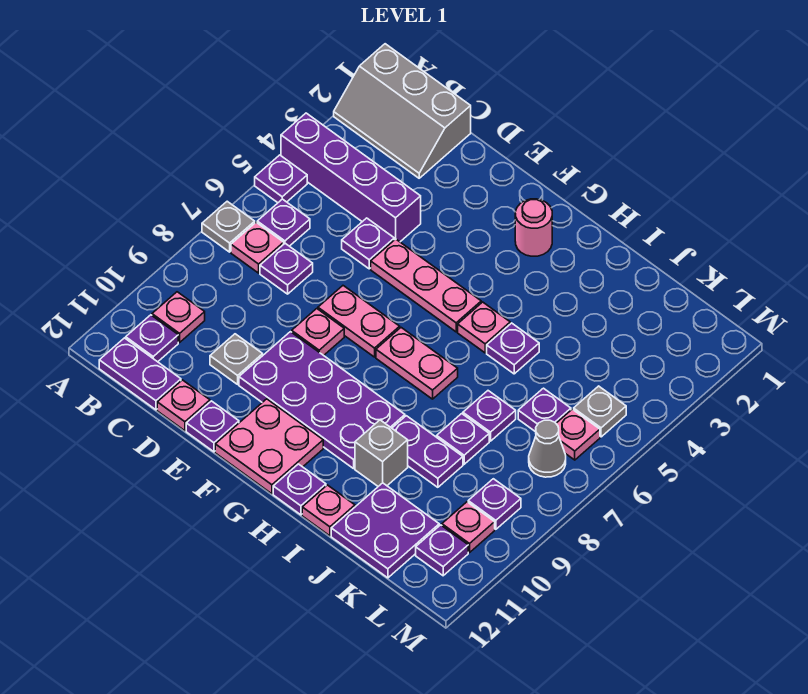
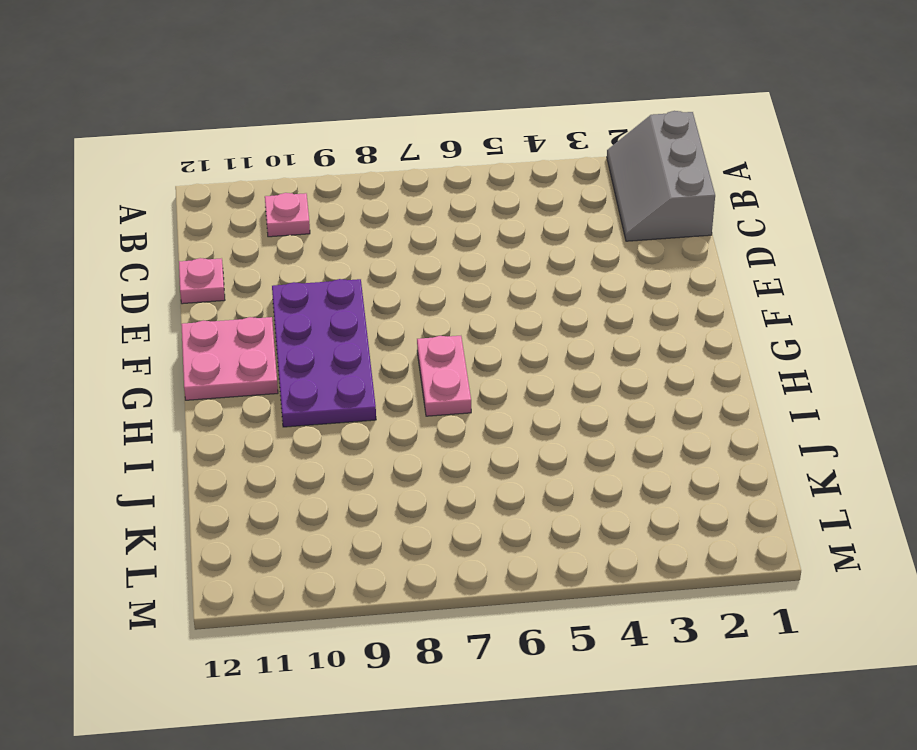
none -> purple brick A4:D4 level 1
none -> purple plate A5 level 1
none -> grey plate A7 level 1
none -> purple plate B6 level 1

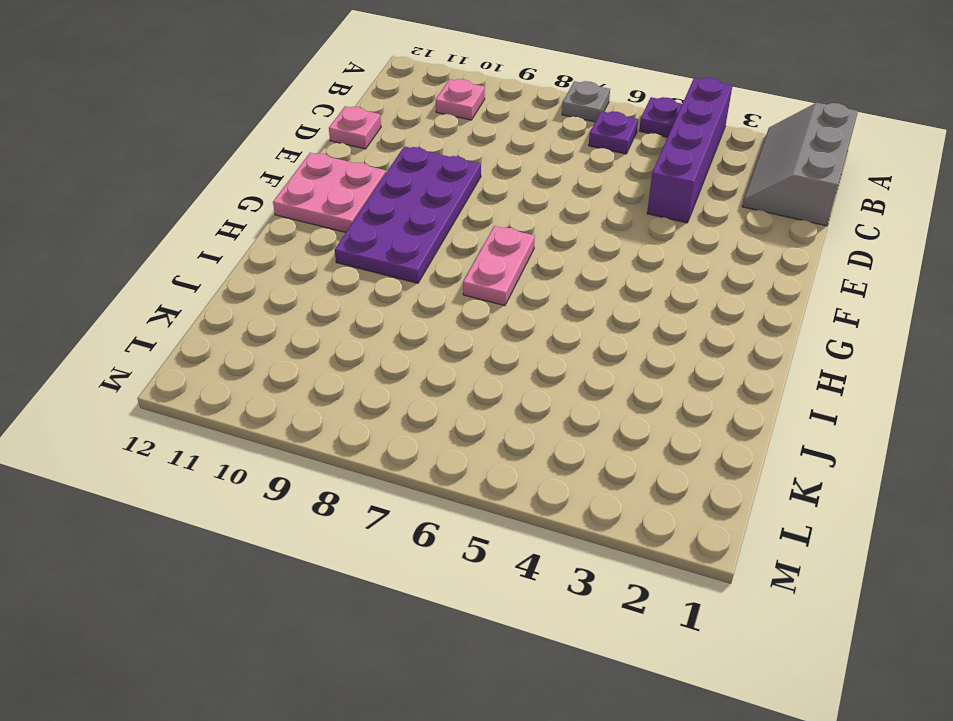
none -> pink plate B7 level 1
none -> purple plate B11 level 1
none -> purple plate B12:C12 level 1
none -> purple plate C7 level 1

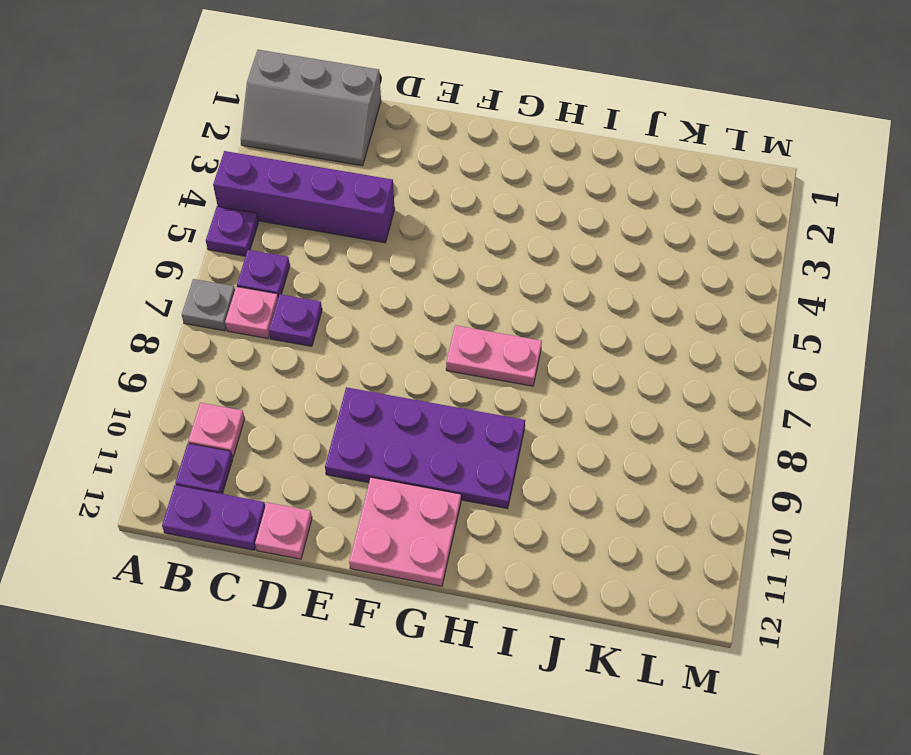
none -> purple plate D5 level 1
none -> grey plate D10 level 1
none -> pink plate E5:G5 level 1
none -> pink plate E7:F7 level 1

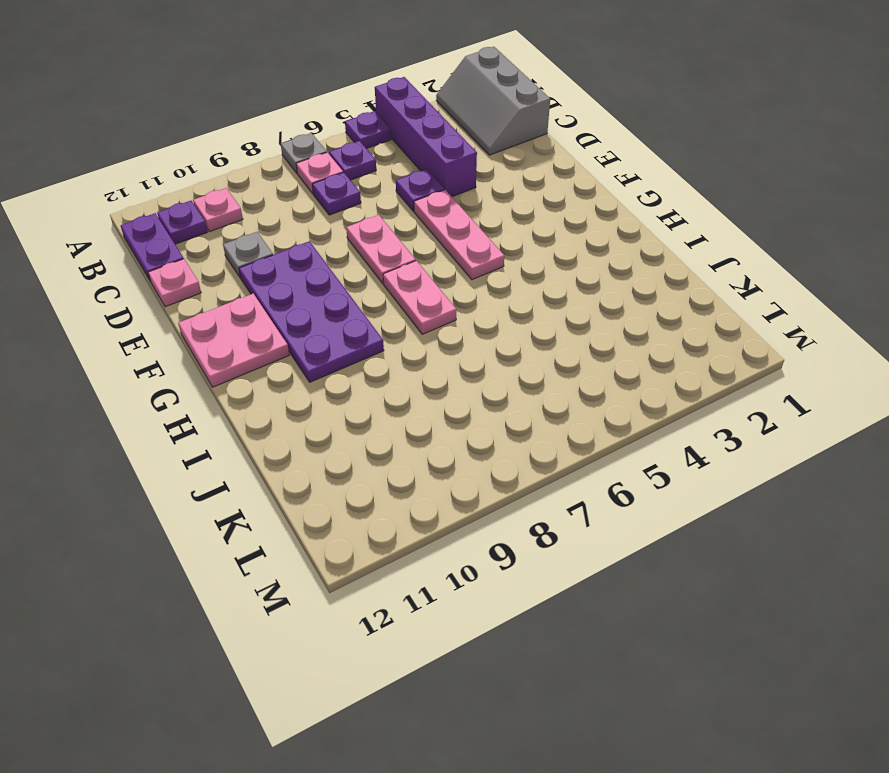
none -> pink plate E8 level 1
none -> purple plate E12 level 1
none -> pink round brick G2 level 1
none -> pink plate H5 level 1

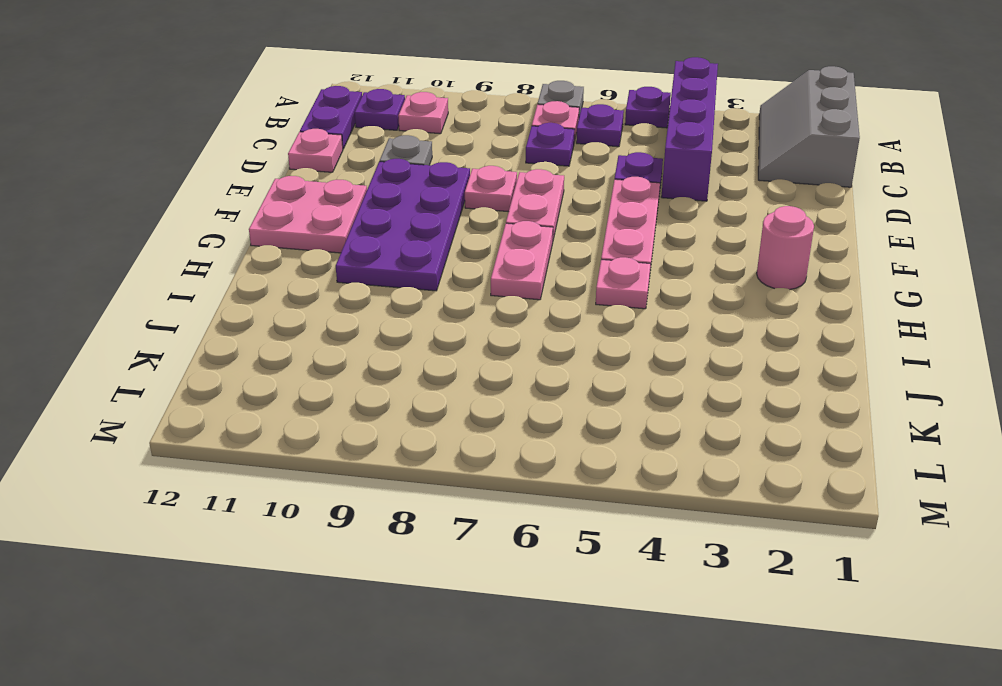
none -> purple plate E12 level 1
none -> purple plate H12 level 1
none -> purple plate I5 level 1
none -> purple plate I9:J9 level 1

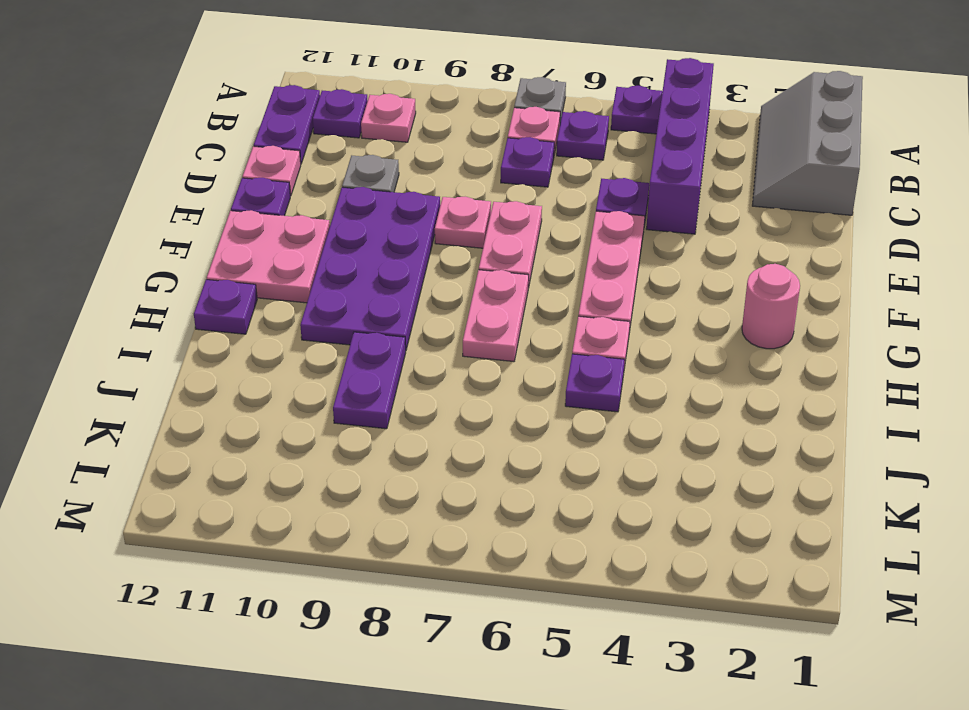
none -> grey brick I10 level 1
none -> pink plate I12 level 1
none -> purple plate J7 level 1
none -> purple plate J8 level 1

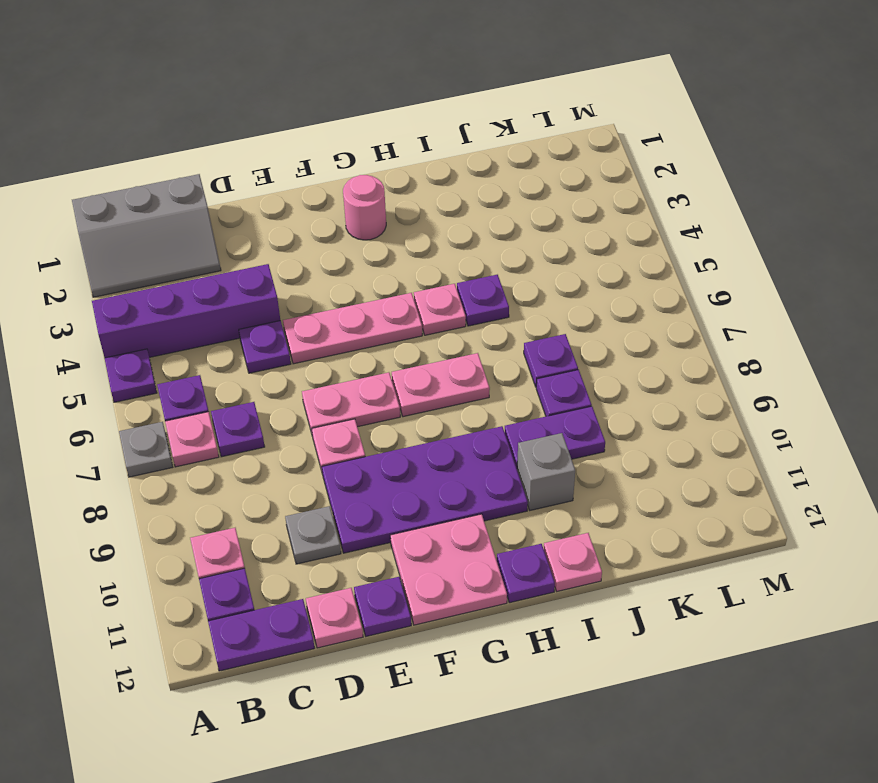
none -> purple plate J11:K12 level 1
none -> purple plate K6 level 1
none -> grey plate L5 level 1
none -> pink plate L6 level 1

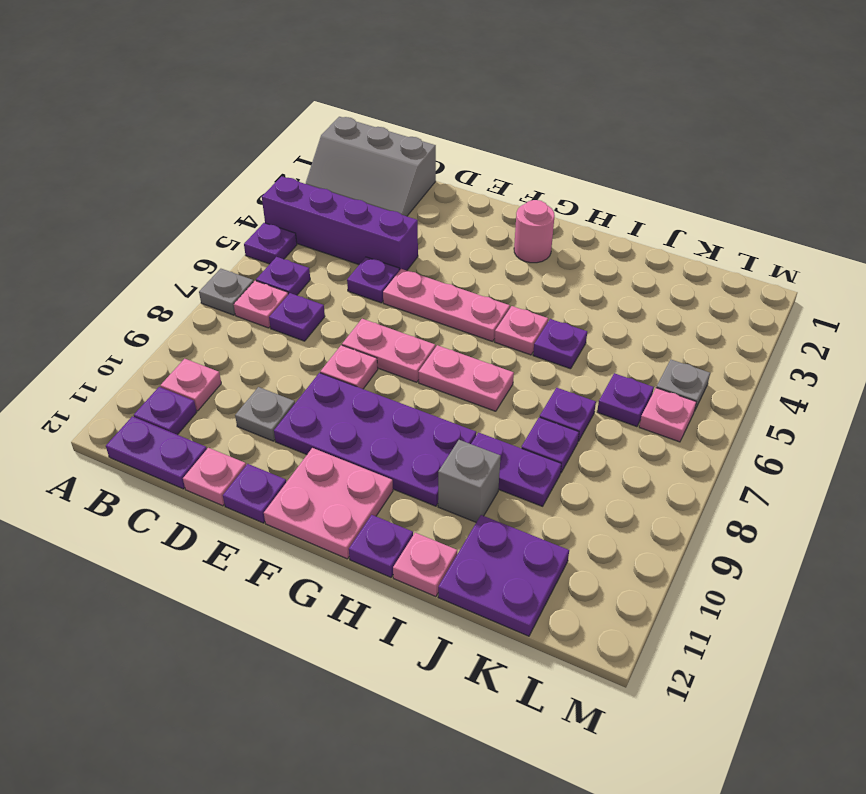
none -> grey cone L7 level 1
none -> purple plate L9 level 1
none -> pink plate L10 level 1
none -> purple plate L11 level 1

